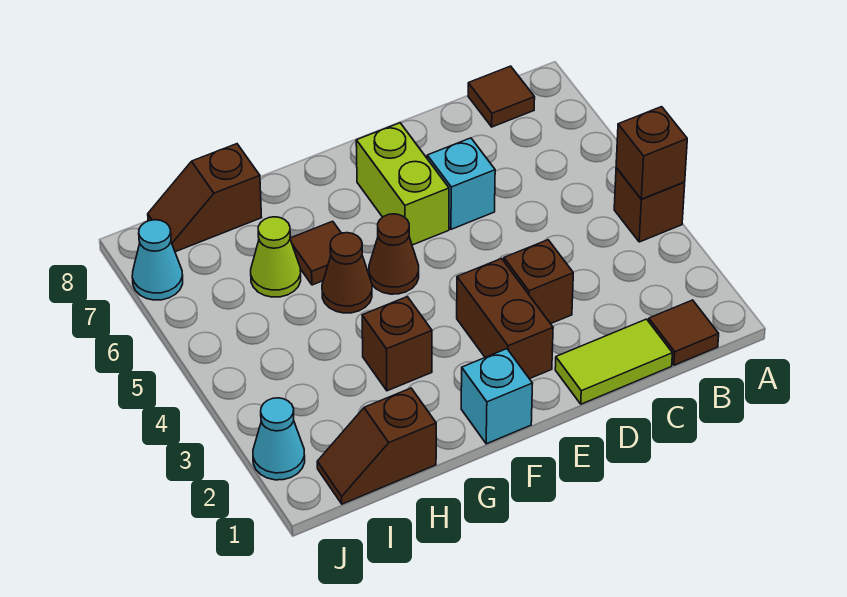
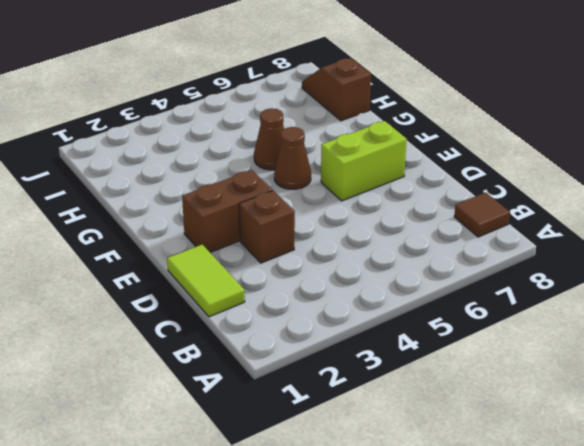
none -> brown brick A4 level 1
none -> brown tile B1 level 1
none -> cyan brick D6 level 1

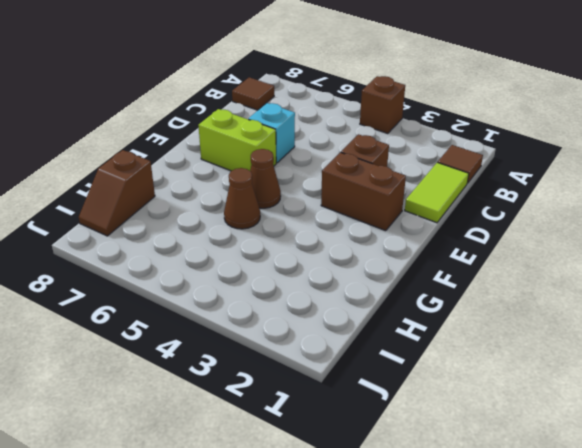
none -> cyan brick F1 level 1
none -> brown brick G3 level 1
none -> brown tile G6 level 1

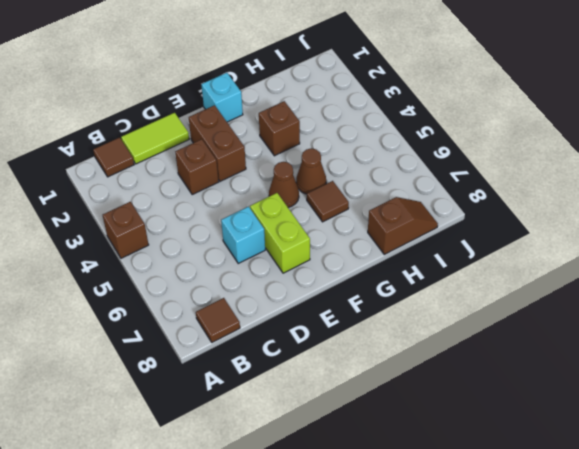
none -> brown slope H1:I1 level 1 top H
none -> lime cone H6 level 1
none -> cyan cone J2 level 1

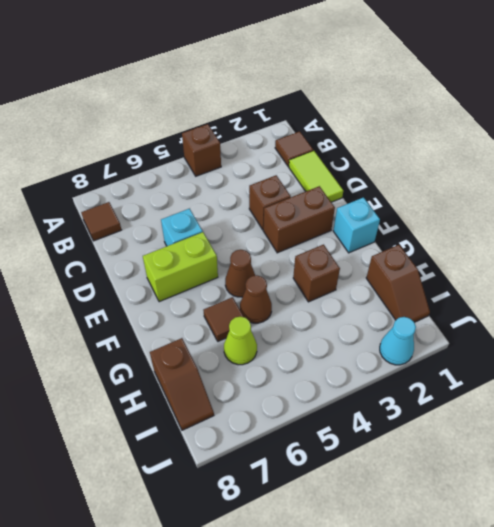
none -> cyan cone J7 level 1
none -> brown brick A4 level 2

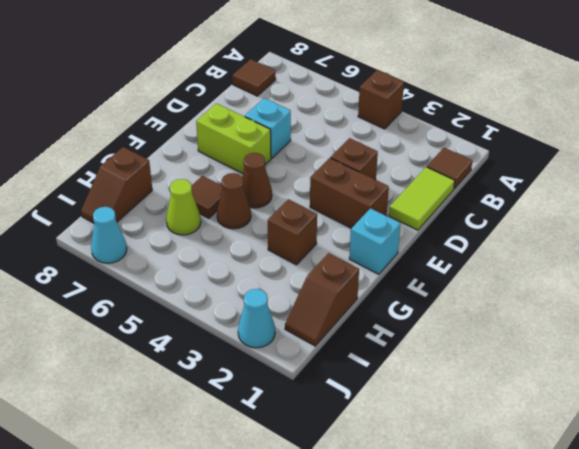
none -> brown brick A4 level 2

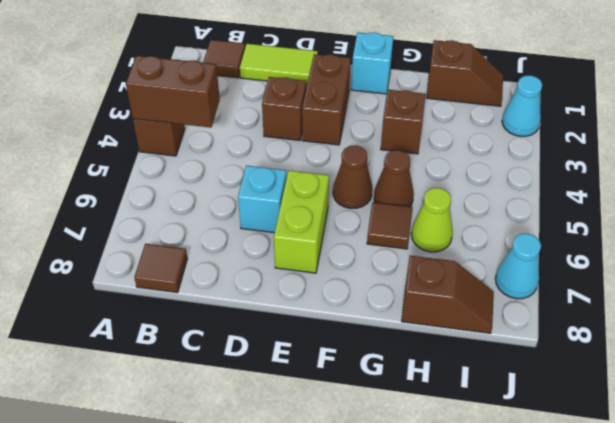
brown brick A4:B4 level 2 -> brown brick A4 level 2

